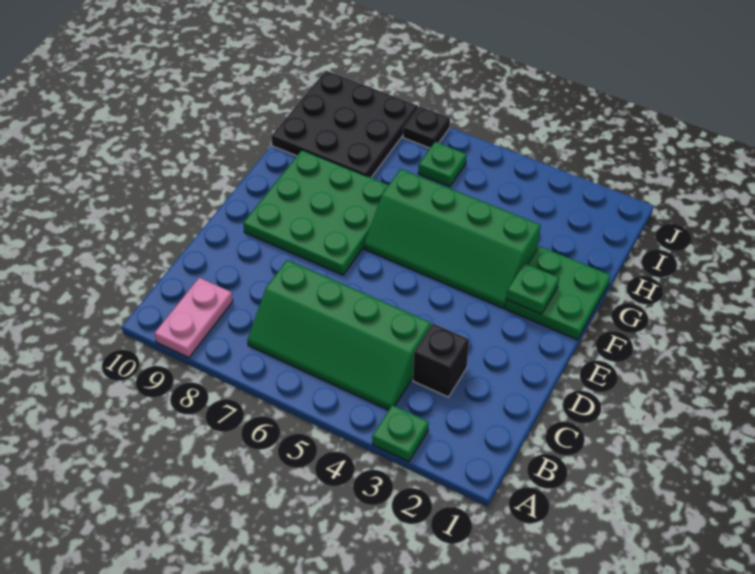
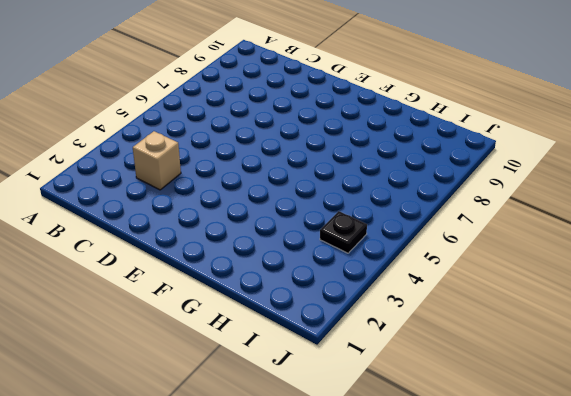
tan brick C3 level 1 -> black brick C3 level 1
black plate I4 level 1 -> black plate J7 level 1
none -> green plate A3 level 1
none -> pink plate A9:B9 level 1

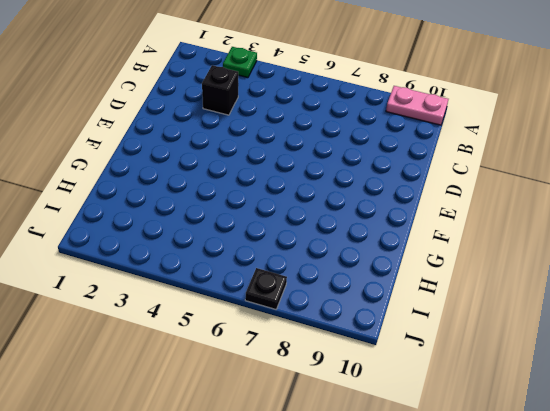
pink plate A9:A10 level 1 -> pink plate A9:B9 level 1
none -> green slope B4:C7 level 1 top C
none -> green plate E7:G9 level 1

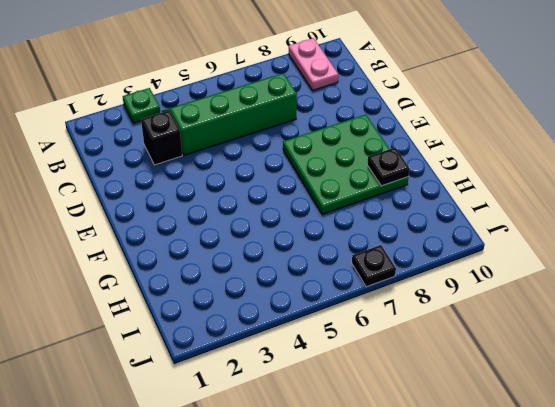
black plate G9 level 2 -> none
none -> green plate F1:G2 level 1
none -> green slope F3:G6 level 1 top G

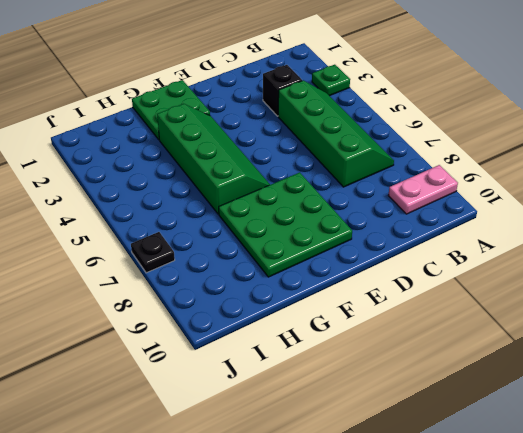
none -> black plate H8:J10 level 1
none -> green plate I6 level 1

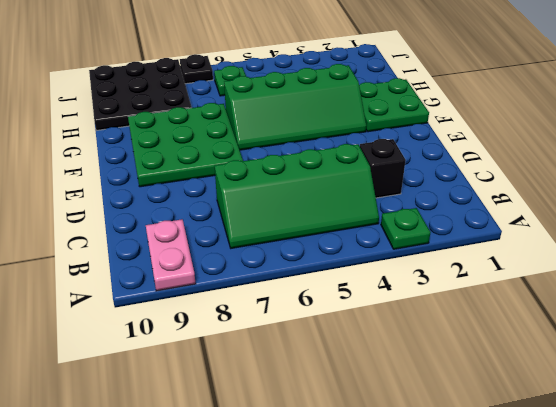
none -> green plate F2 level 2

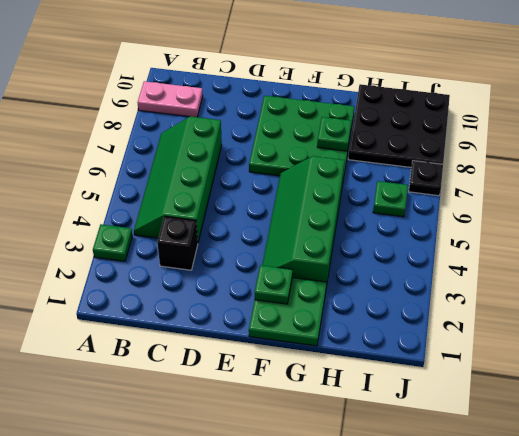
green plate G8 level 2 -> none

